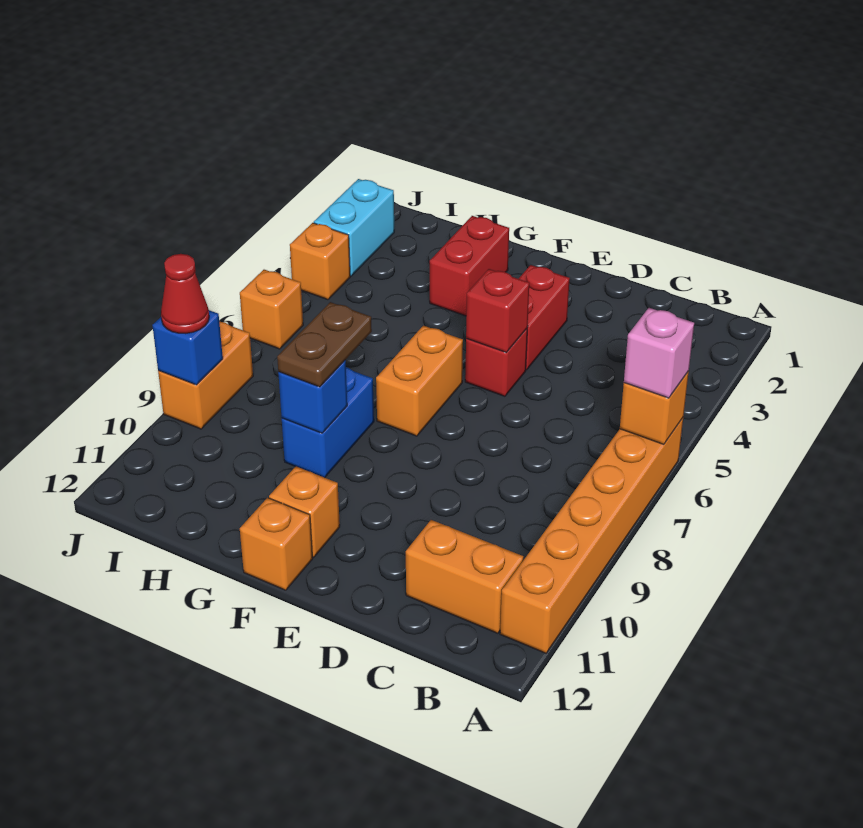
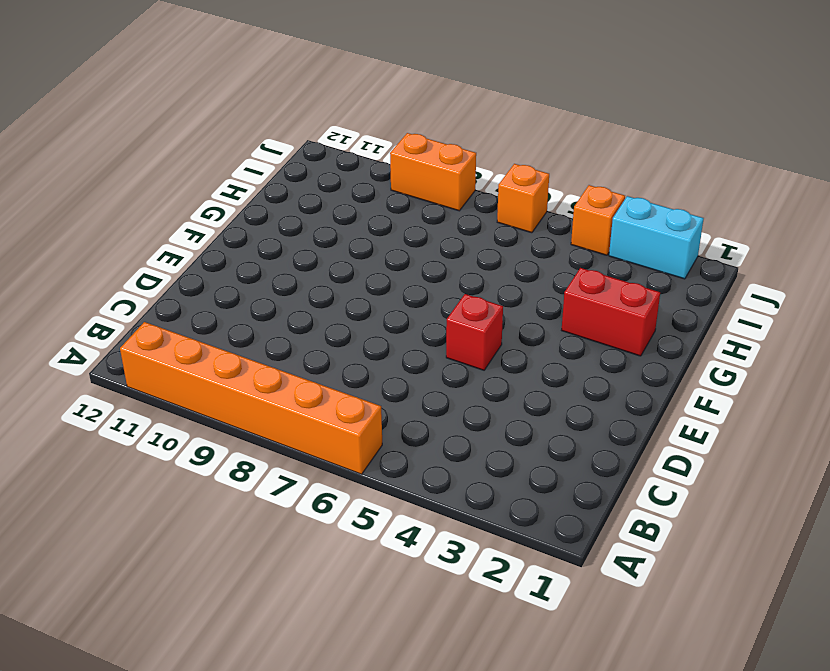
none -> orange brick B11:C11 level 1
none -> red brick E3:E4 level 1
none -> orange brick F6:F7 level 1

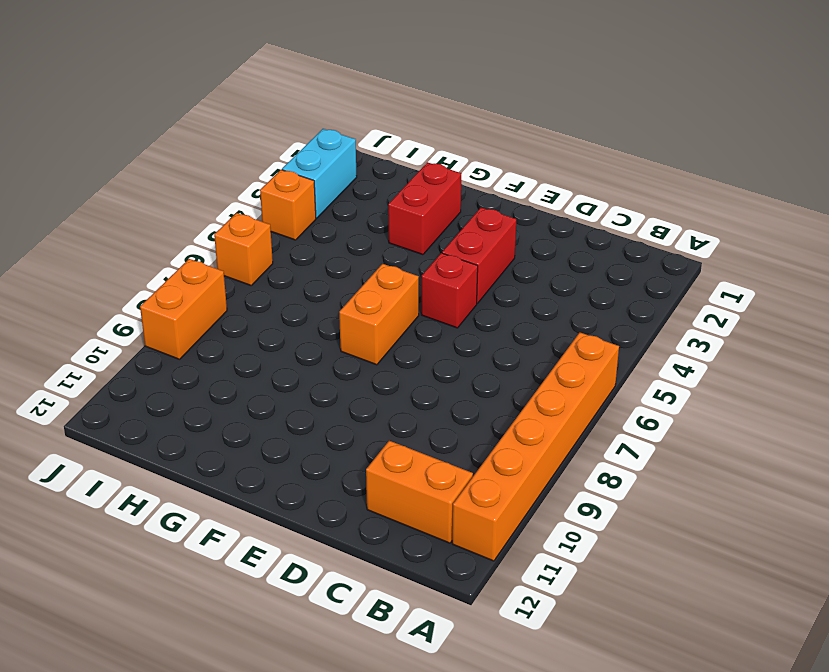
none -> orange brick F11 level 1
none -> orange brick F12 level 1
none -> blue brick G8:G9 level 1

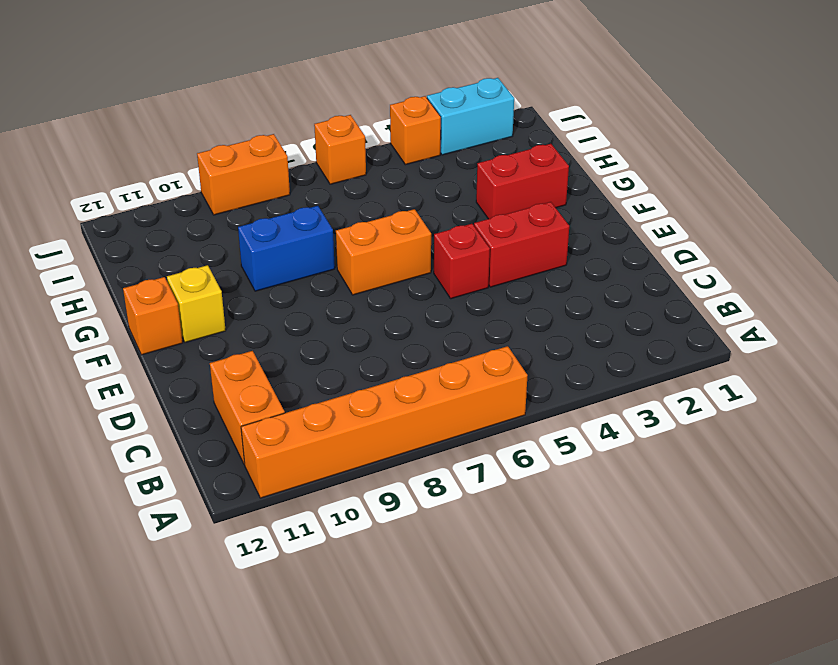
yellow brick F11 level 1 -> orange brick F11 level 1
none -> orange brick A6 level 2
none -> red brick E5 level 2
none -> blue brick G9 level 2

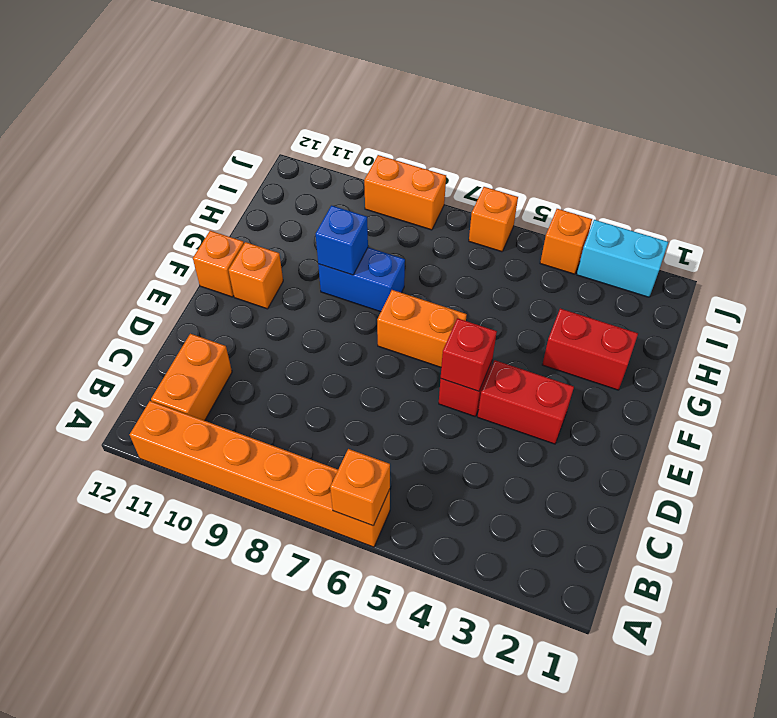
none -> blue brick J9 level 2
none -> pink brick A6 level 3
none -> brown plate G8:G9 level 3

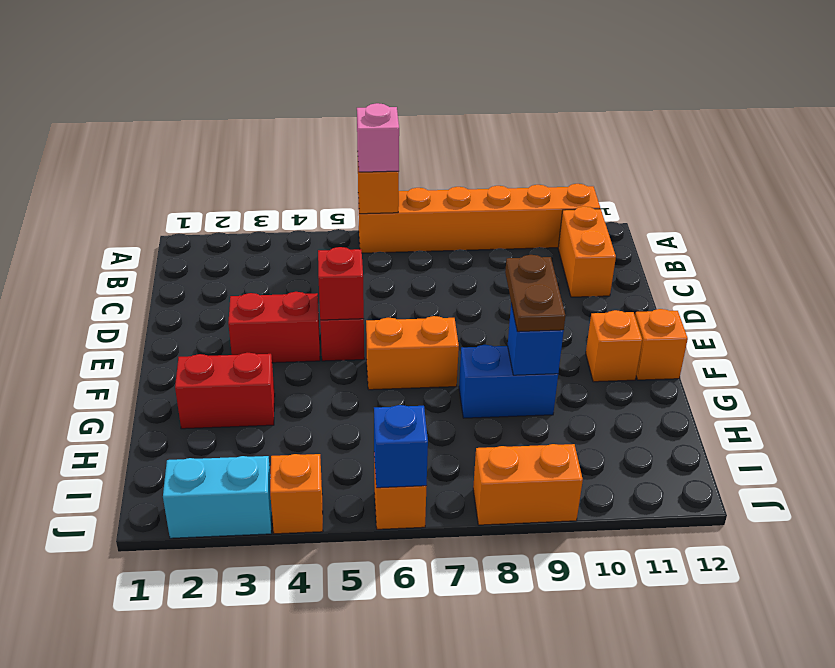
brown plate F9:G9 level 3 -> brown plate G8:G9 level 3
blue brick J6 level 2 -> blue brick J9 level 2
none -> red cone J9 level 3

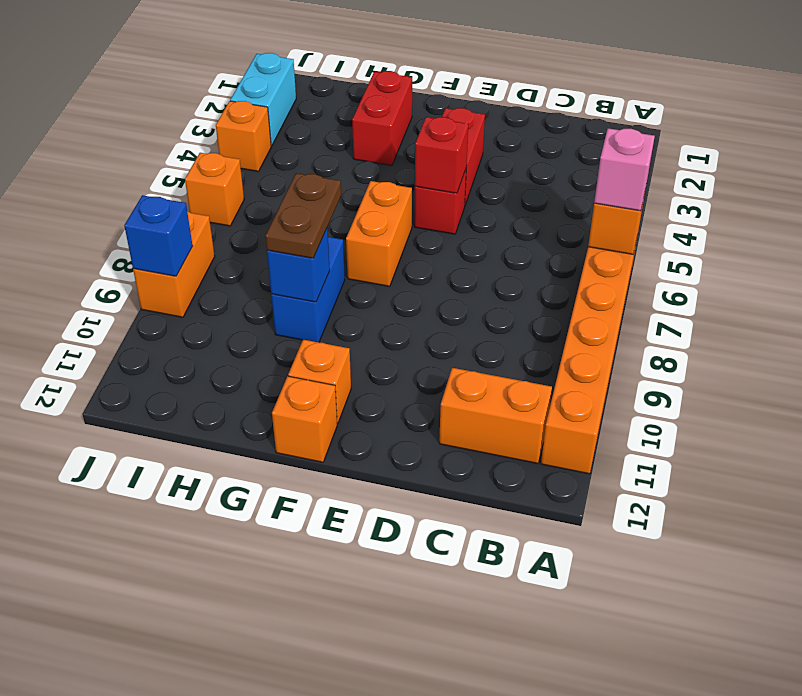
none -> red cone J9 level 3

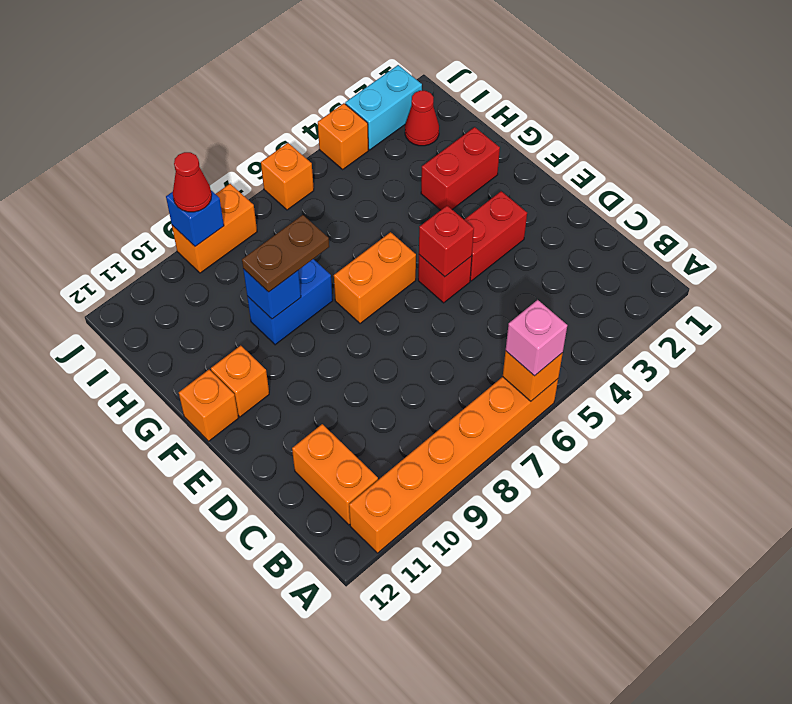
red cone I2 level 1 -> none

